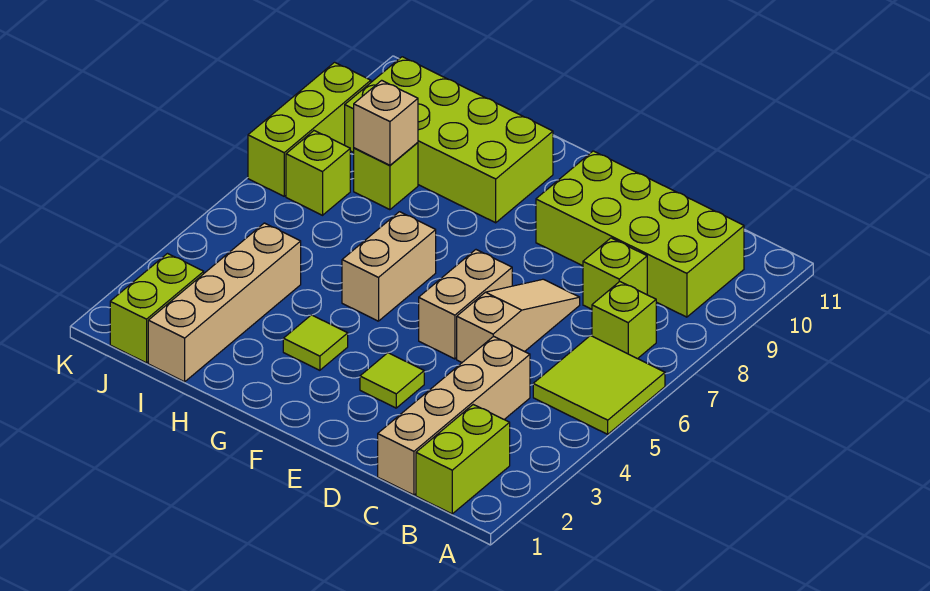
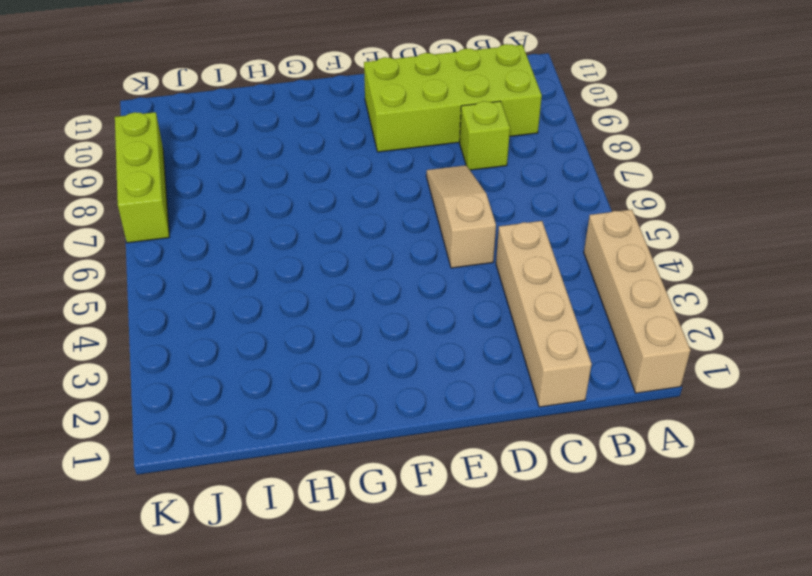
tan brick A1:A4 level 1 -> tan brick I1:I4 level 1
none -> lime tile A5:B6 level 1
none -> lime brick B1:B2 level 1
none -> lime brick B7 level 1

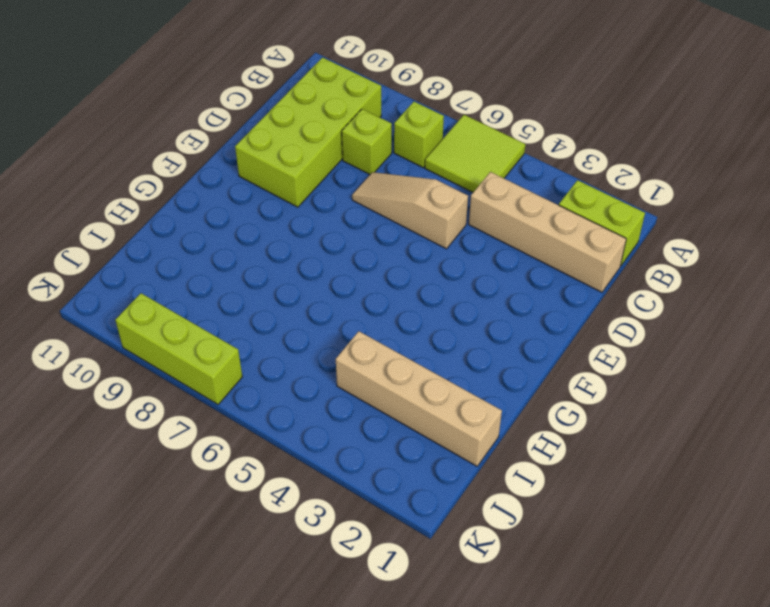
none -> lime tile E3 level 1
none -> tan brick E5:E6 level 1
none -> lime tile G3 level 1

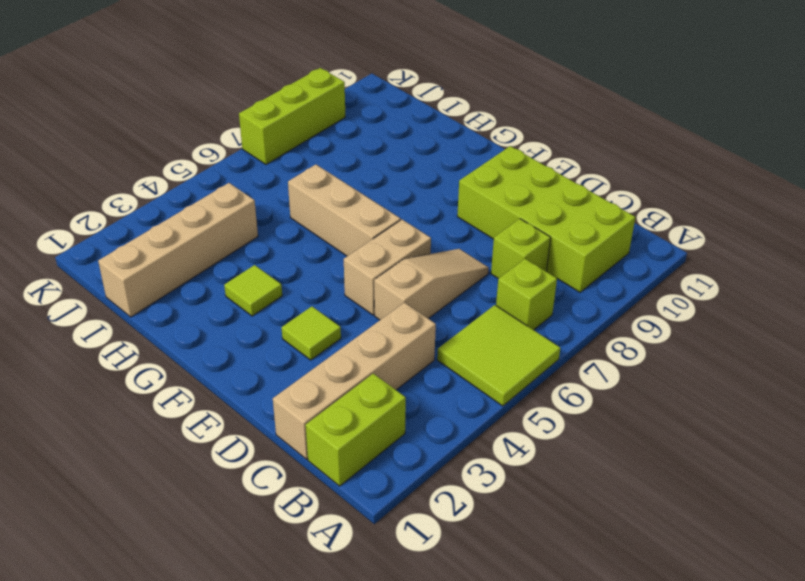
tan brick F6:H6 level 1 -> tan brick G5:G6 level 1
none -> lime brick G9:J10 level 1
none -> lime brick I8 level 1
none -> lime brick J1:J2 level 1

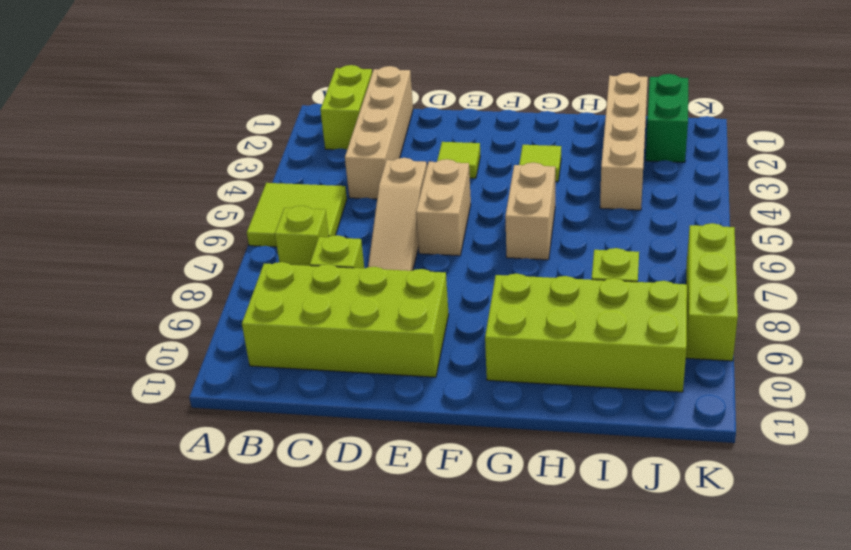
green brick J1:J2 level 1 -> lime brick J1:J2 level 1
none -> lime brick J7 level 1
none -> tan brick I8 level 2

